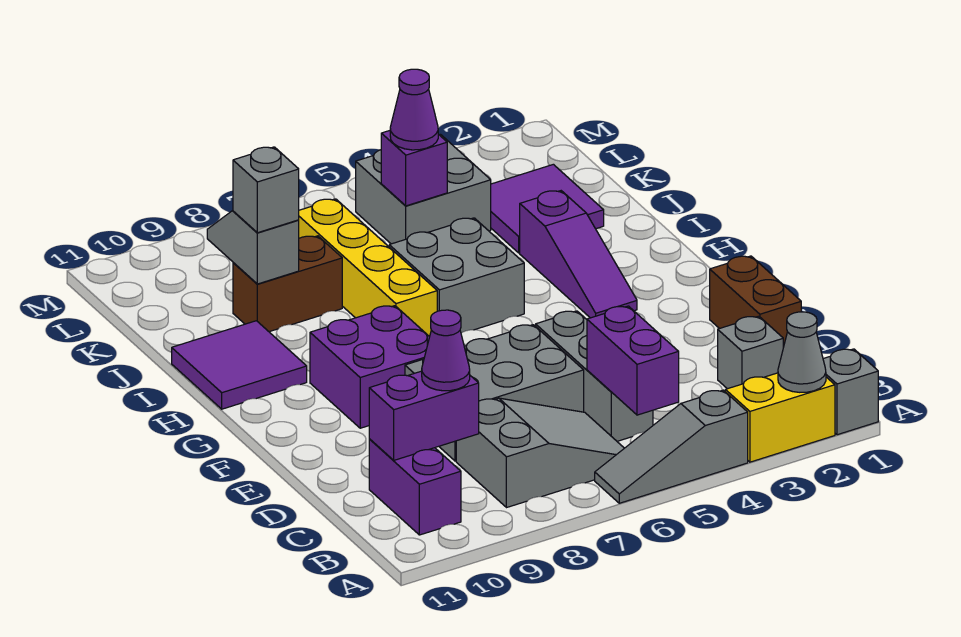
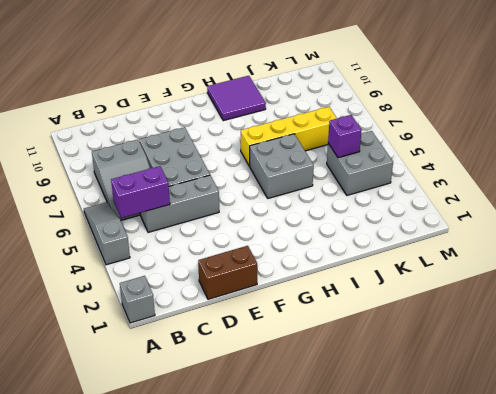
none -> yellow brick A2:A3 level 1
none -> purple brick B10:C10 level 1
none -> grey brick C2 level 1

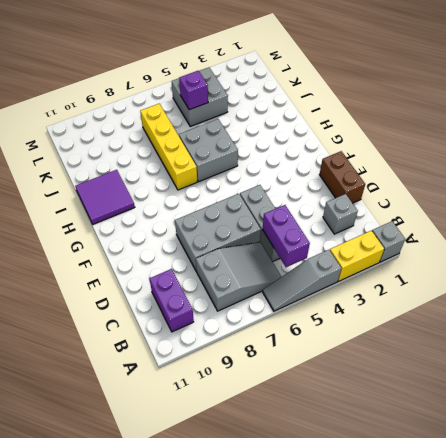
none -> purple brick F8:G9 level 1
none -> purple slope G3:I3 level 1 top I
none -> purple tile J2:K3 level 1

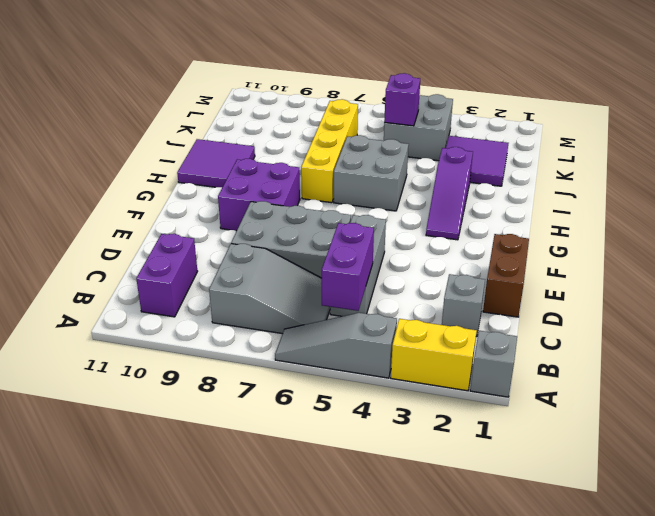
none -> brown brick J8:J9 level 1
none -> grey cone A2 level 2
none -> purple brick C9:C10 level 2

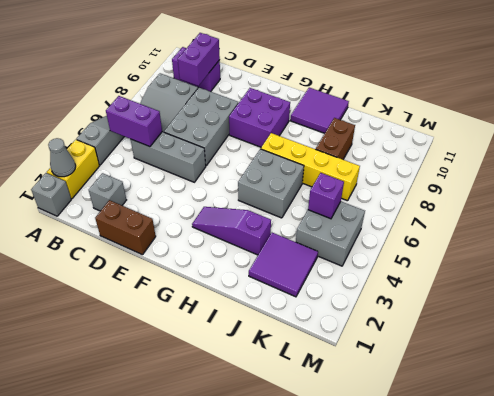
none -> grey slope J9:K9 level 2 top J
none -> purple cone C9 level 3
none -> grey brick J9 level 3

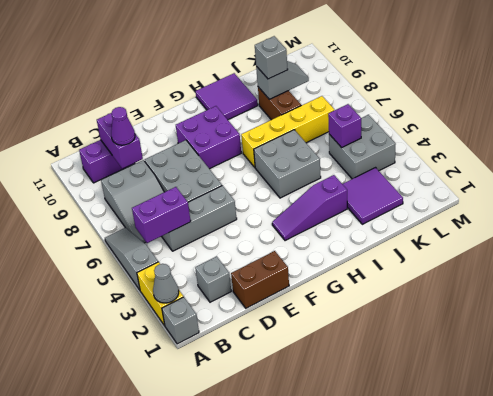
none -> purple cone K5 level 3

